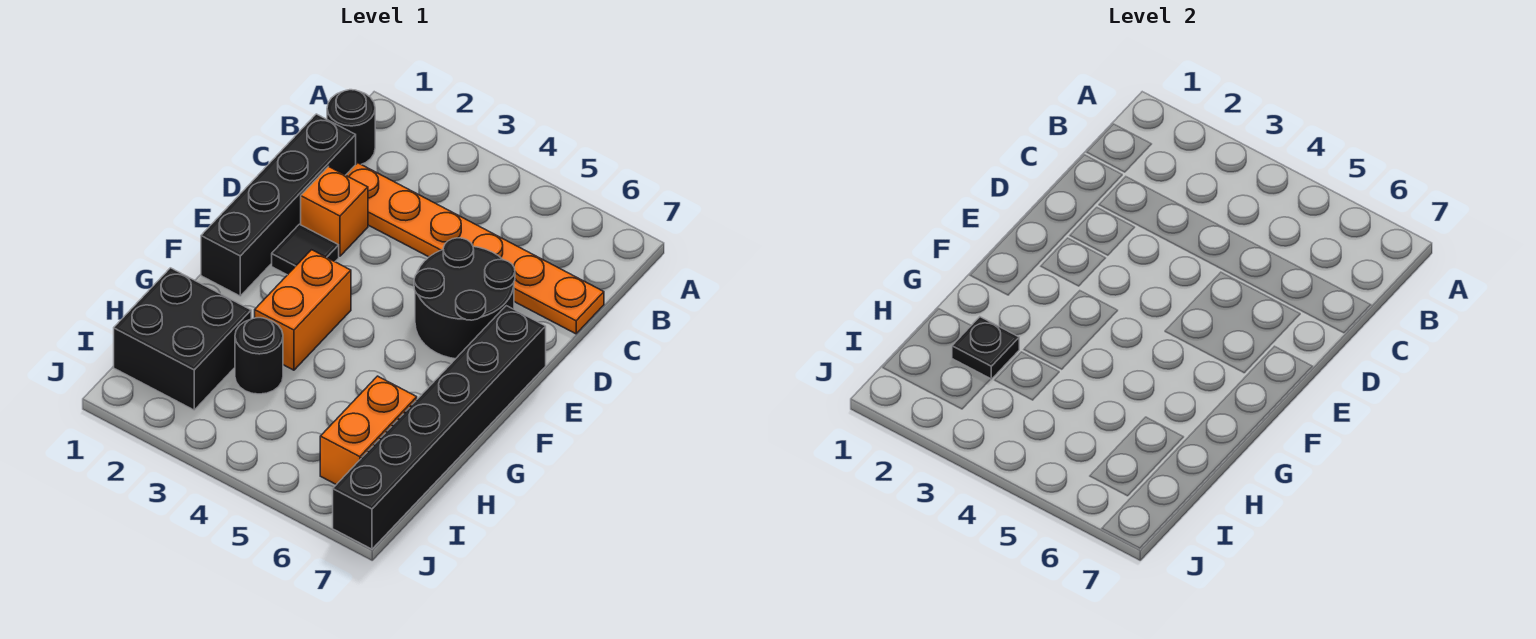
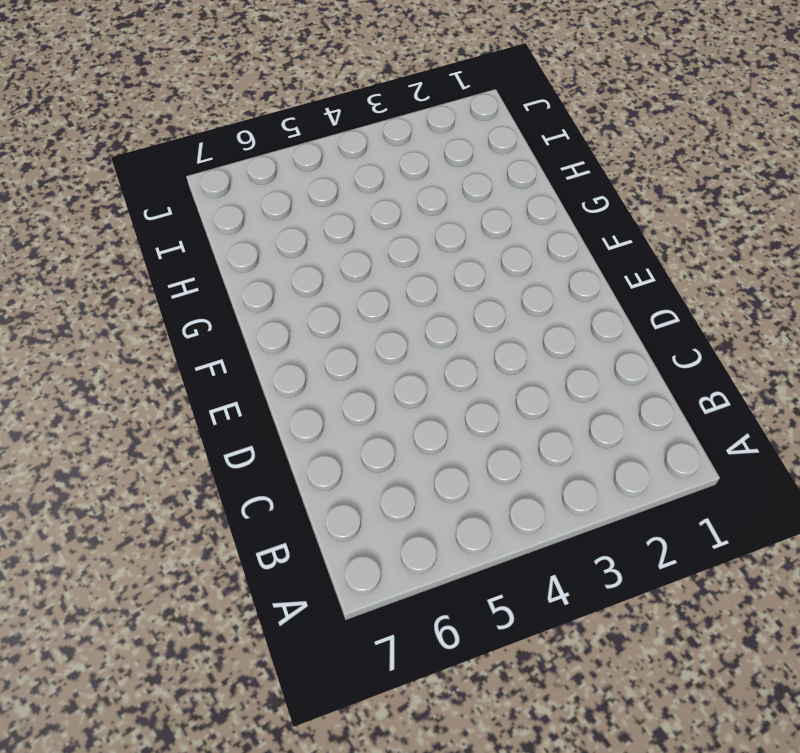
none -> black round brick B1 level 1
none -> black brick C1:F1 level 1
none -> orange plate C2:C7 level 1

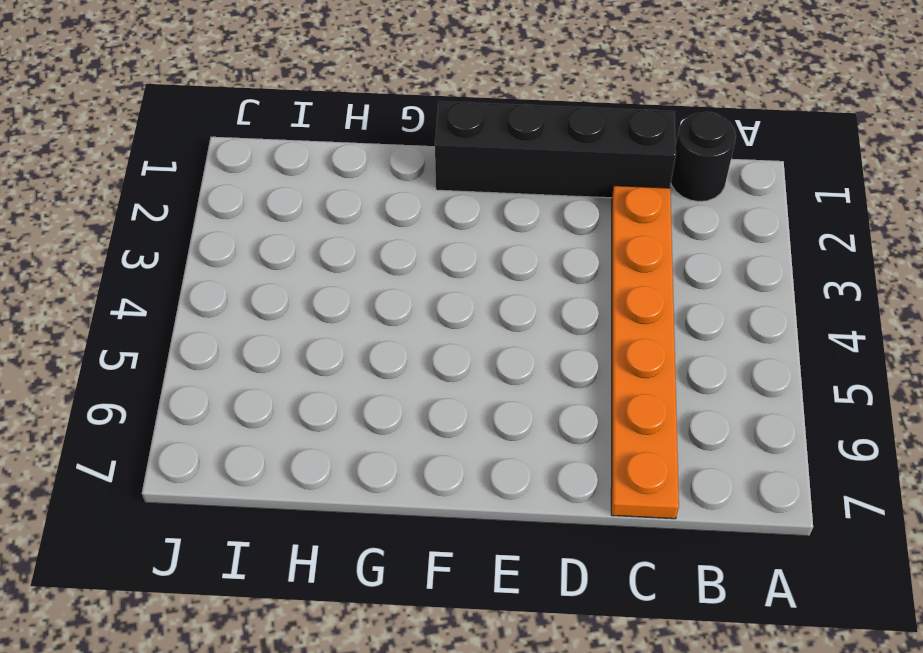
none -> orange brick D2 level 1
none -> black round brick D5:E6 level 1
none -> black tile E2 level 1

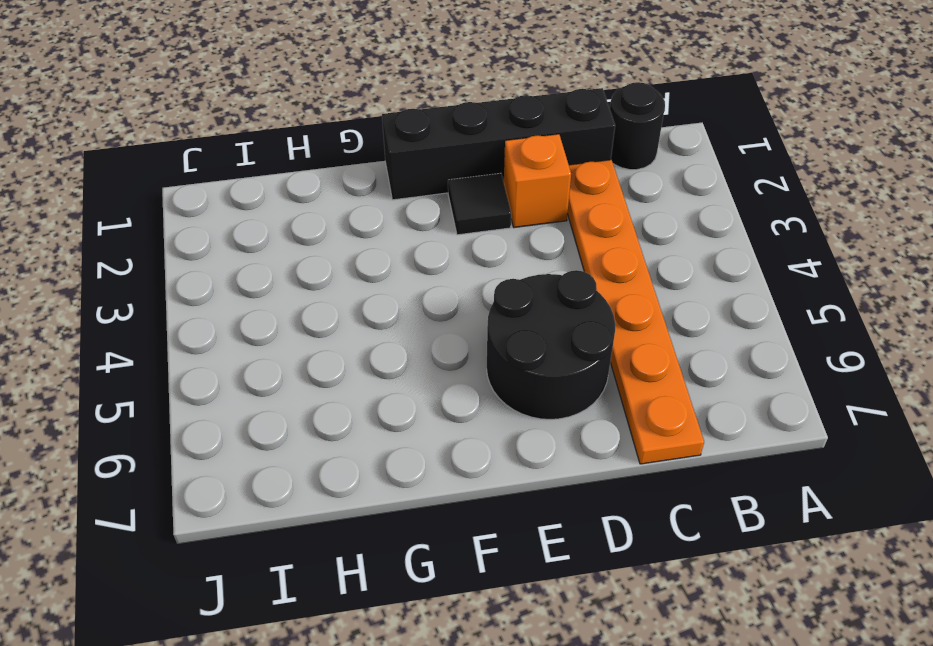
none -> black brick E7:J7 level 1
none -> orange brick F3:G3 level 1
none -> black brick H1:I2 level 1

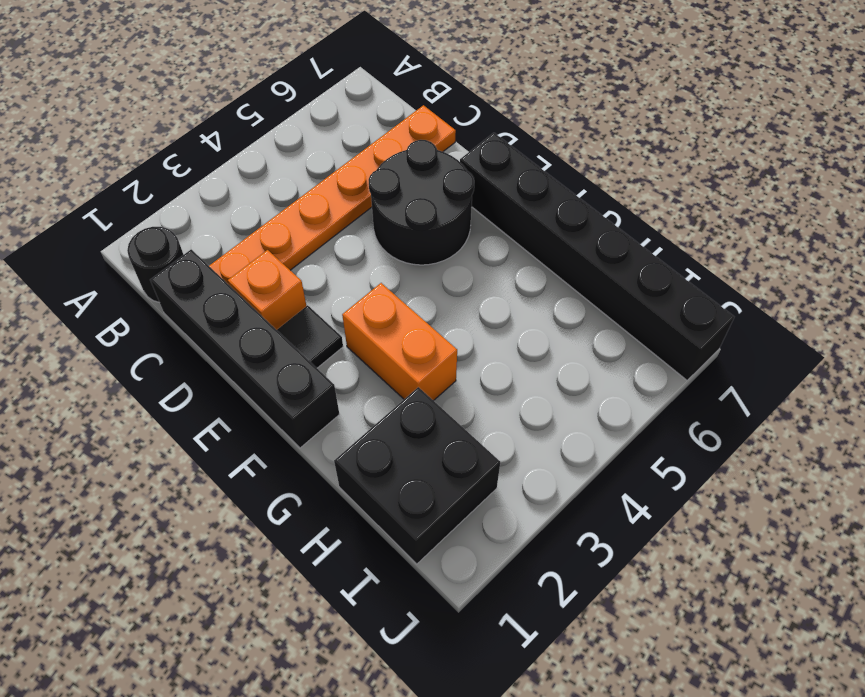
none -> black round brick H3 level 1
none -> orange brick H6:I6 level 1
none -> black plate H2 level 2

